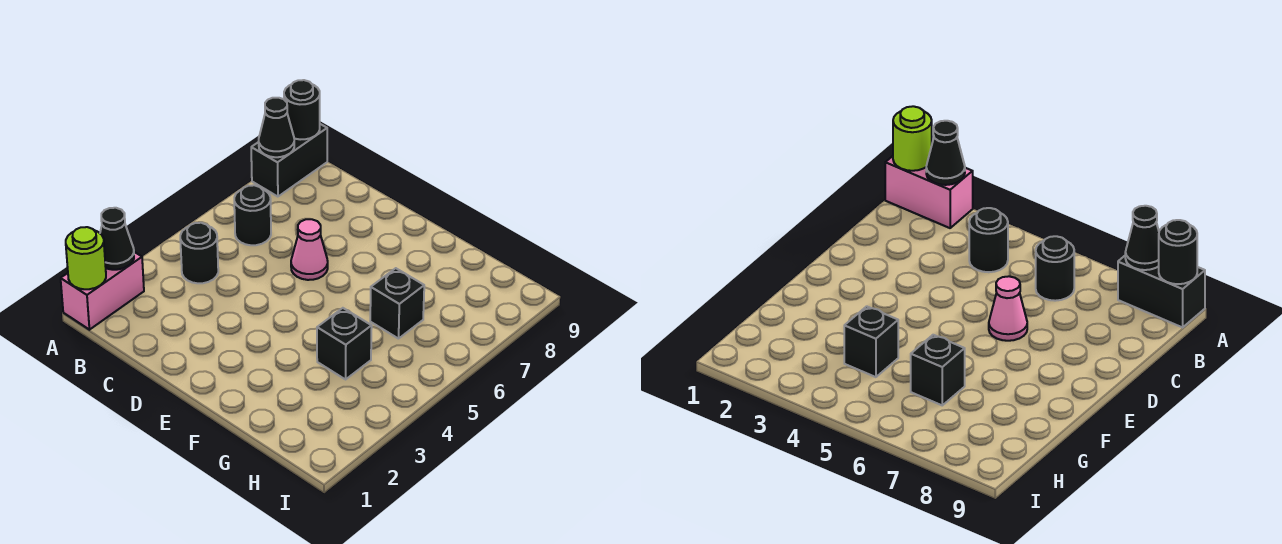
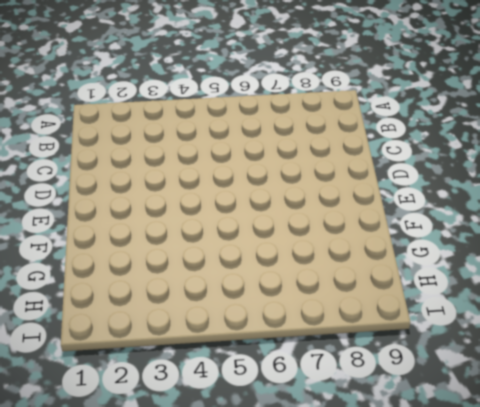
none -> pink brick A1:A2 level 1
none -> black brick A8:A9 level 1

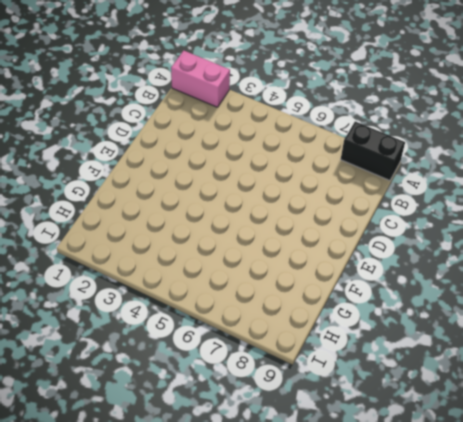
none -> black round brick B4 level 1
none -> black round brick B6 level 1

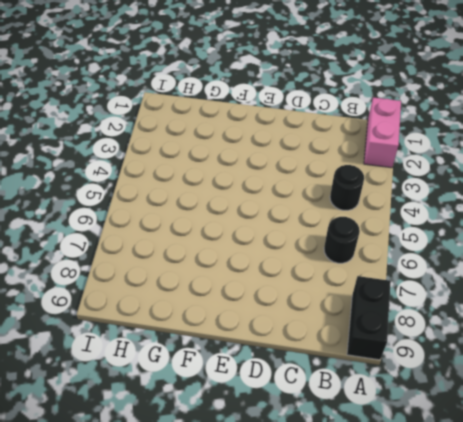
none -> pink cone D6 level 1
none -> black brick G4 level 1

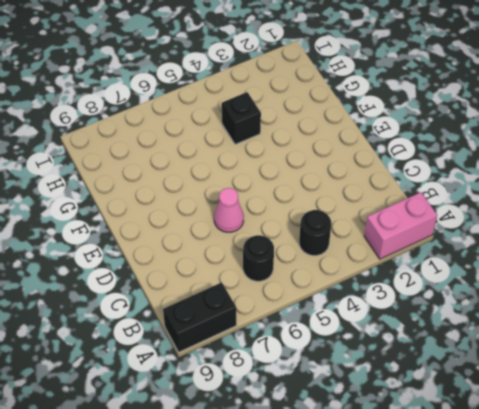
none -> black brick G6 level 1
none -> lime round brick A1 level 2

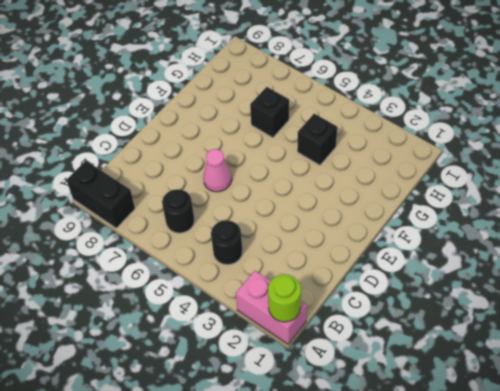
none -> black cone A2 level 2
none -> black cone A8 level 2

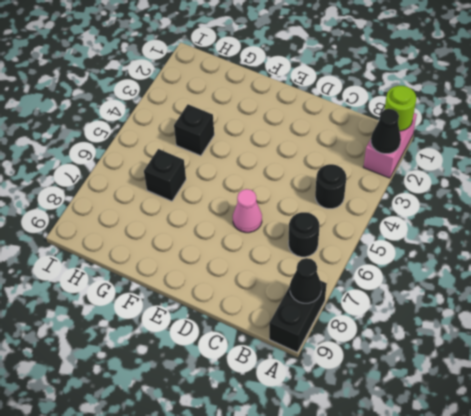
none -> black round brick A9 level 2

